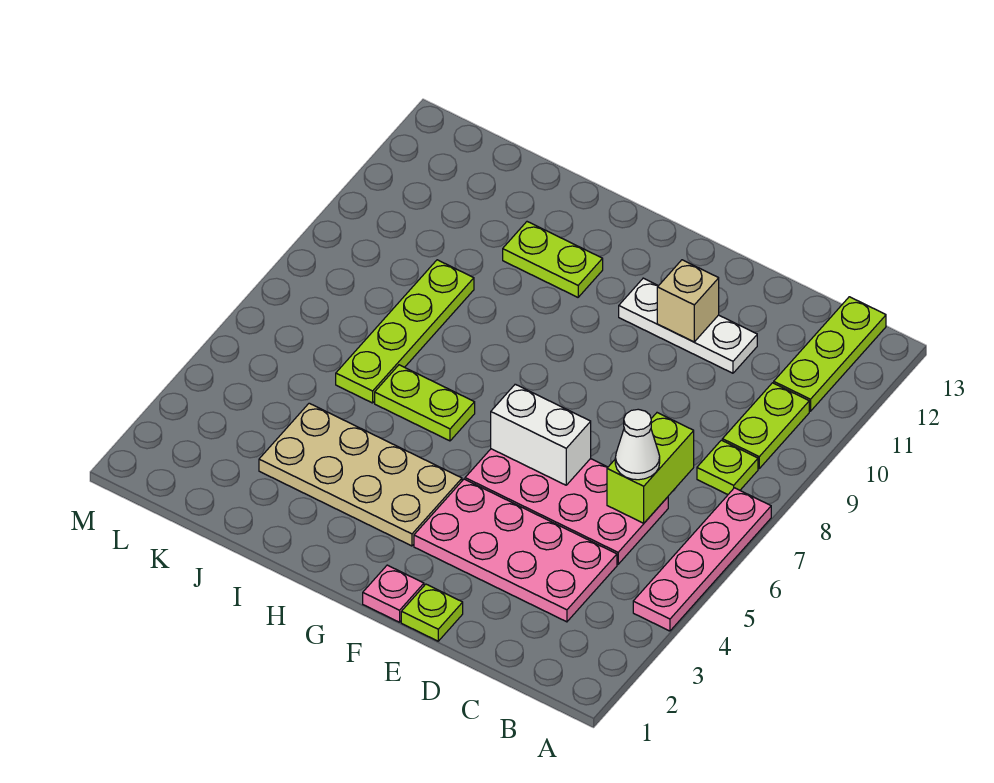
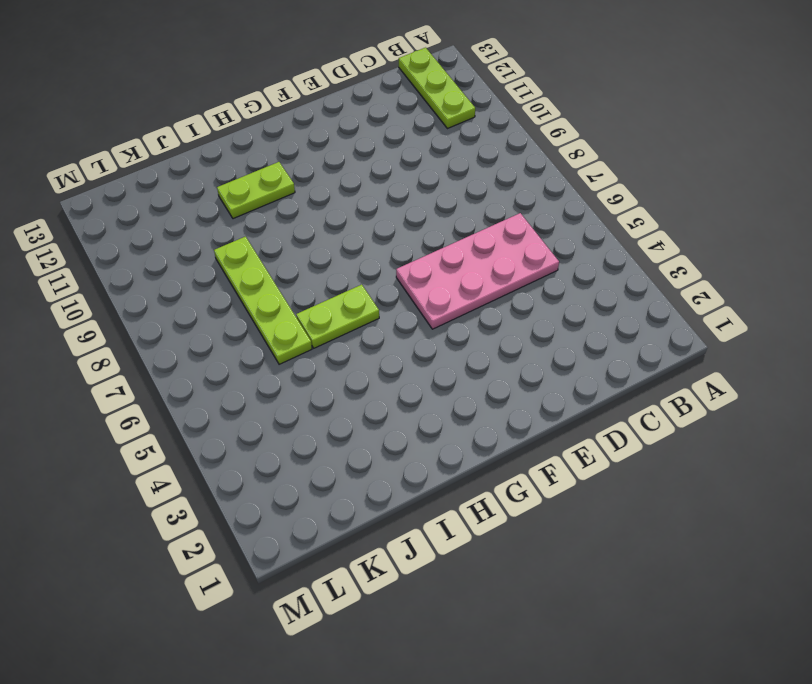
none -> pink plate A4:A7 level 1
none -> lime plate B8 level 1
none -> lime plate B9:B10 level 1

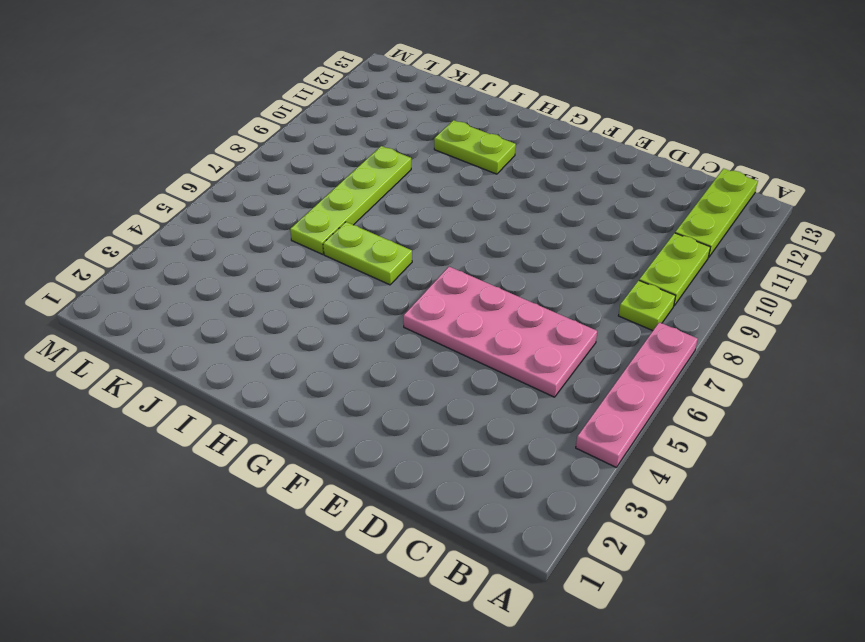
none -> pink plate C3:F4 level 1
none -> white plate D11:F11 level 1
none -> lime plate E1 level 1

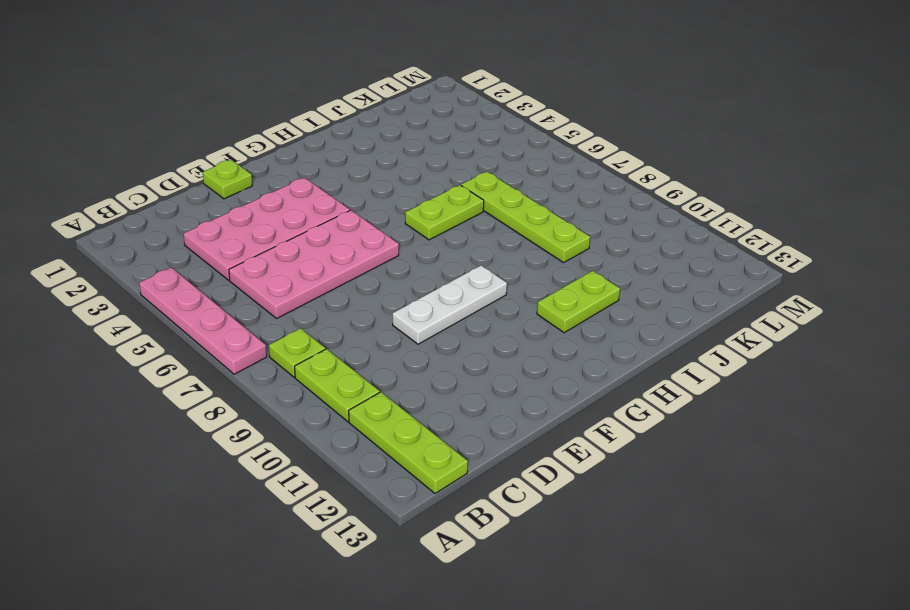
white plate E9:G9 level 1 -> white plate D11:F11 level 1
none -> pink plate F1 level 1
none -> tan plate G3:J4 level 1
none -> lime brick C6:C7 level 2

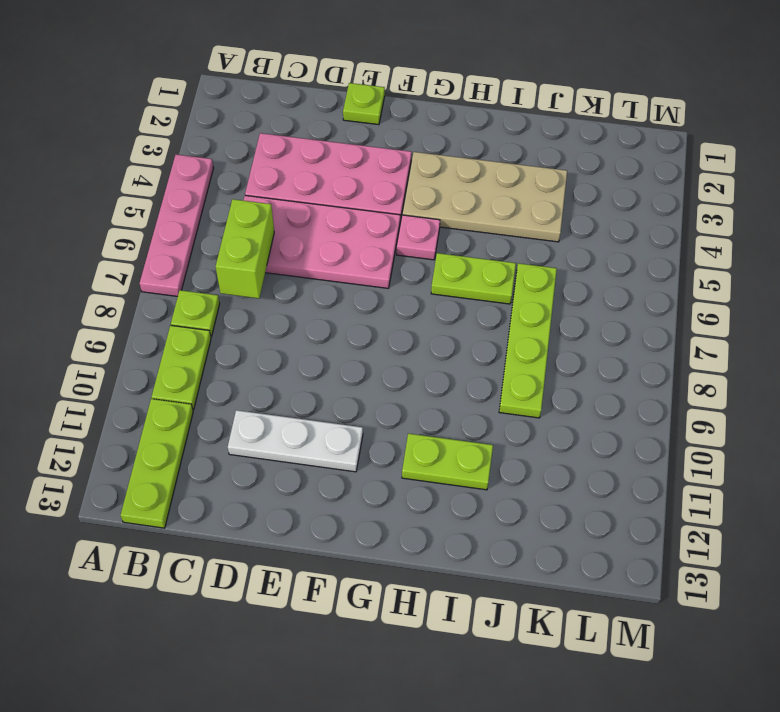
pink plate G5 level 1 -> pink plate F1 level 1
none -> white brick E6:F6 level 2
none -> tan brick E11 level 2
none -> white cone C6 level 3

